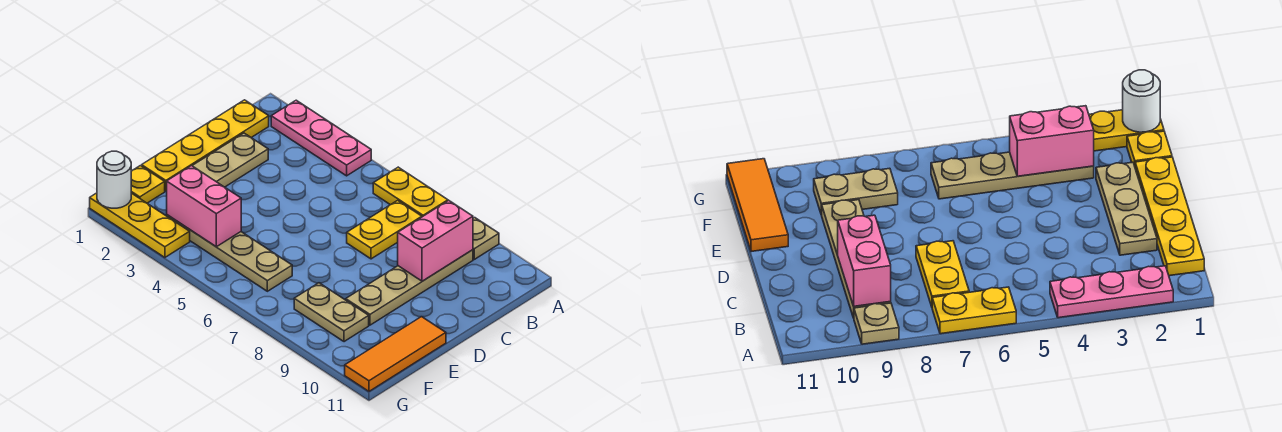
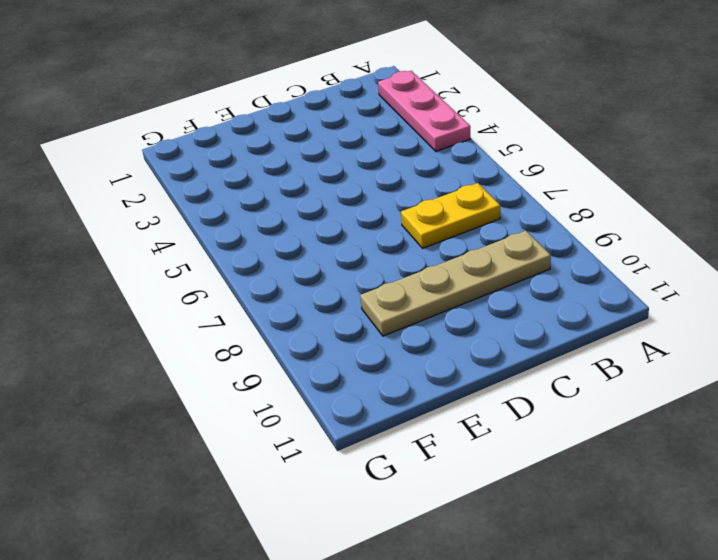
none -> yellow plate A6:A7 level 1
none -> tan plate A9 level 1
none -> yellow plate B1:E1 level 1

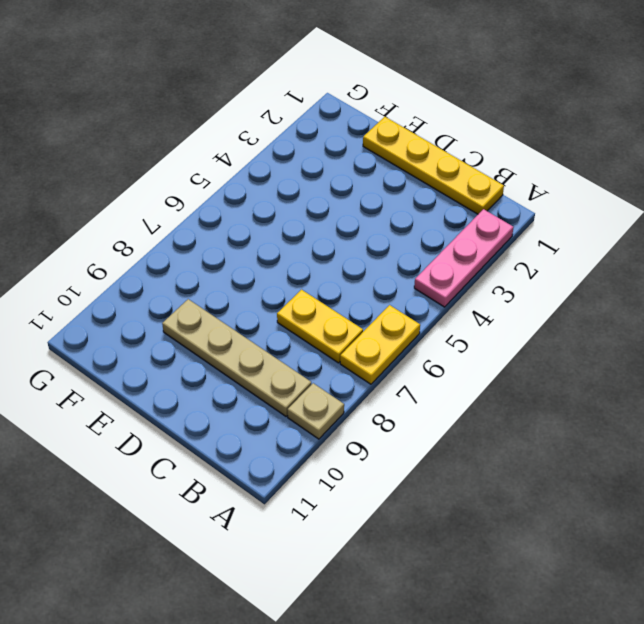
none -> tan plate C2:E2 level 1
none -> orange tile E11:G11 level 1
none -> yellow plate F1 level 1

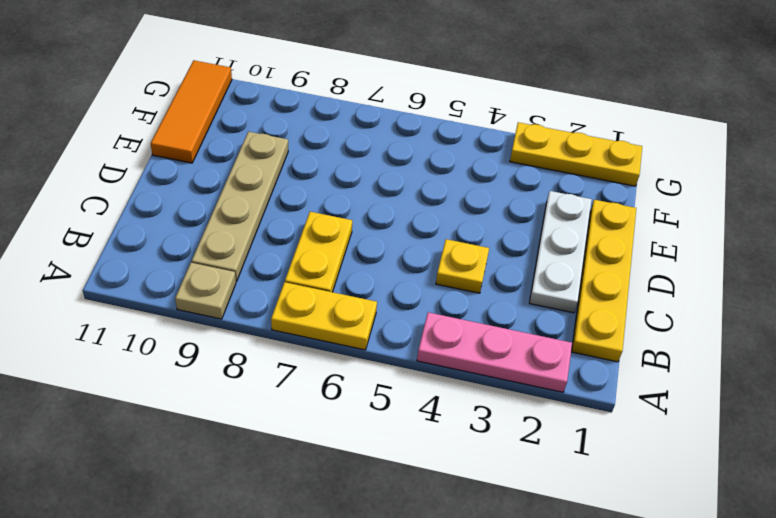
white plate C2:E2 level 1 -> tan plate C2:E2 level 1
yellow plate C4 level 1 -> yellow plate F1 level 1
none -> tan plate F3:F6 level 1
none -> tan plate F8:F9 level 1
none -> pink brick B9:C9 level 2

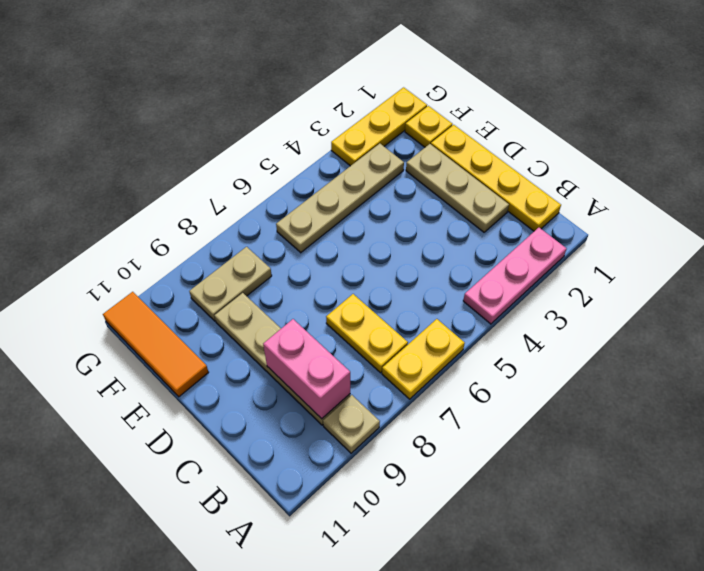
none -> pink brick F3:F4 level 2
none -> white round brick G1 level 2

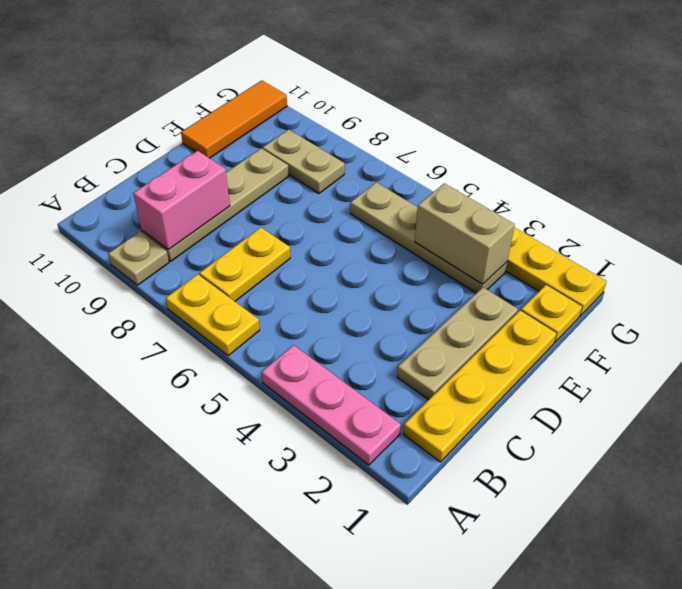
tan brick F3:F4 level 2 -> pink brick F3:F4 level 2
none -> white round brick G1 level 2

